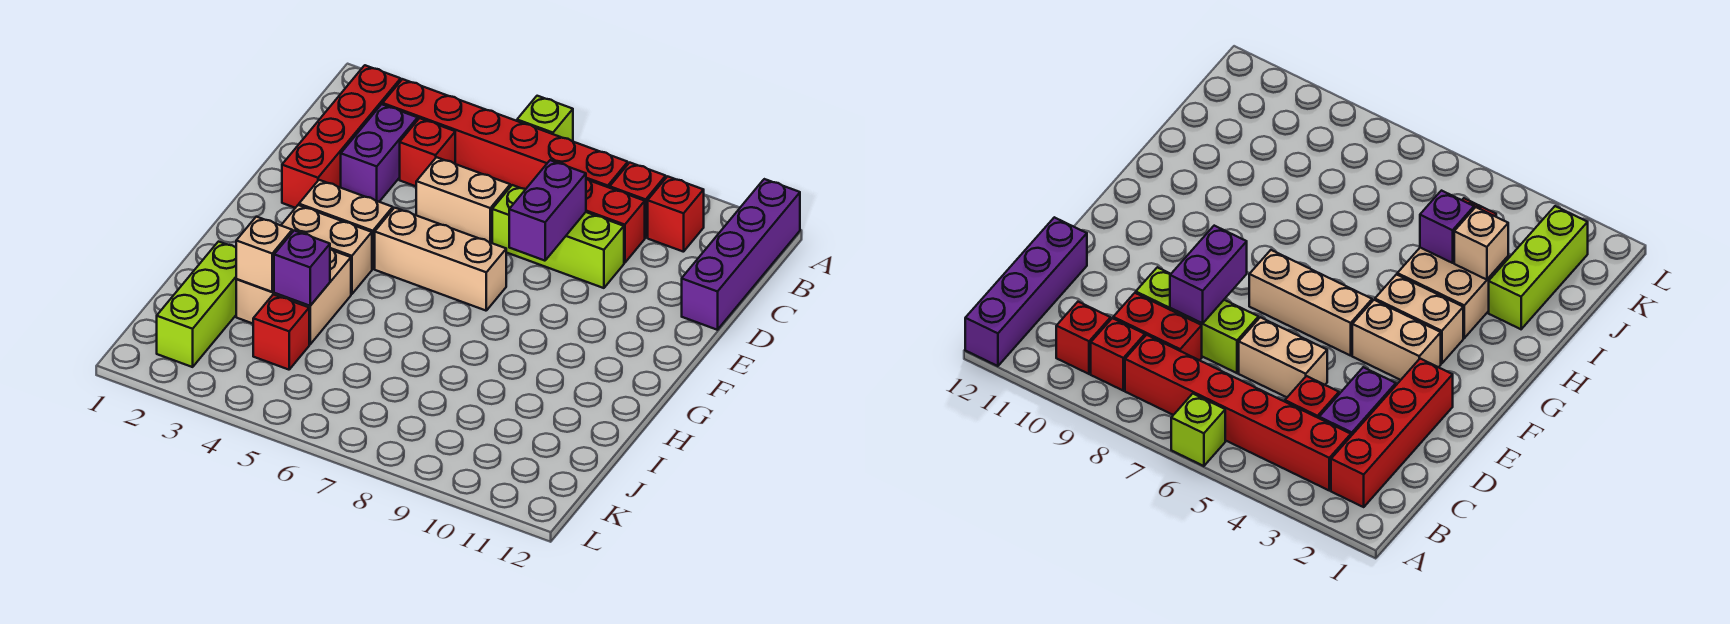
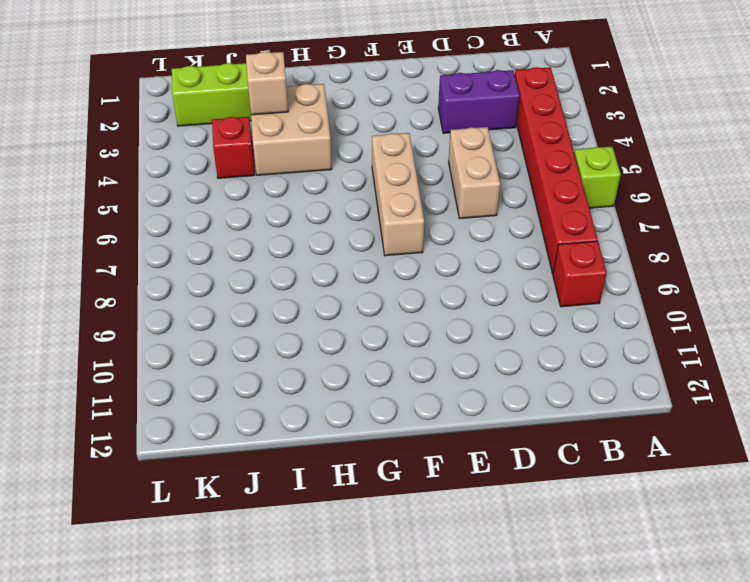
none -> purple brick A12:D12 level 1
none -> red brick B2:E2 level 1
none -> red brick B10 level 1

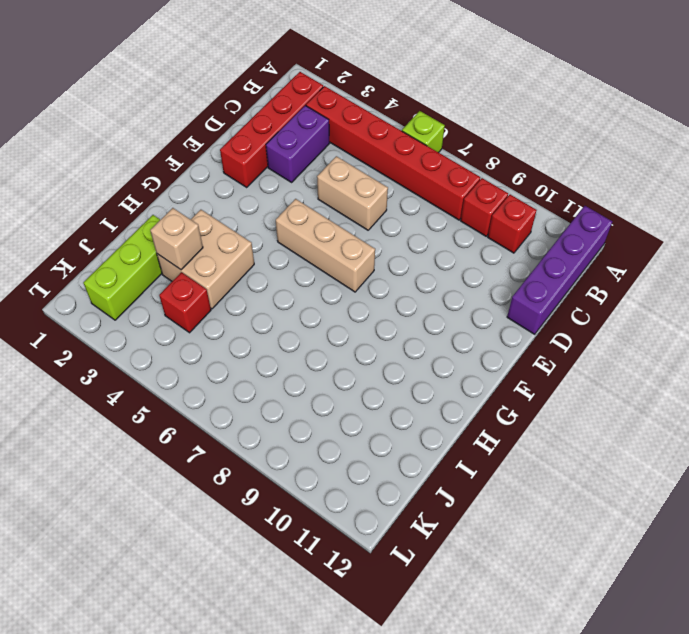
none -> red brick C4 level 1
none -> red brick C8:C9 level 1
none -> lime brick D7:D9 level 1

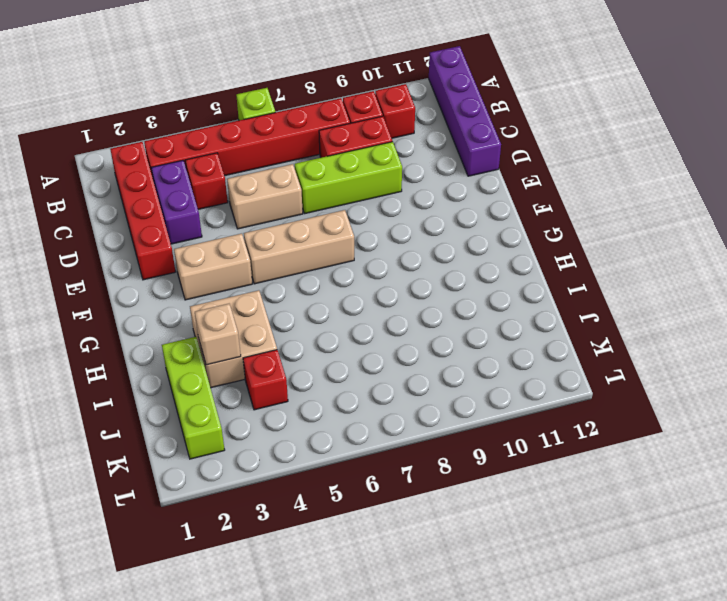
none -> tan brick G3:G4 level 1
none -> purple brick D8:E8 level 2
none -> purple brick I4 level 2

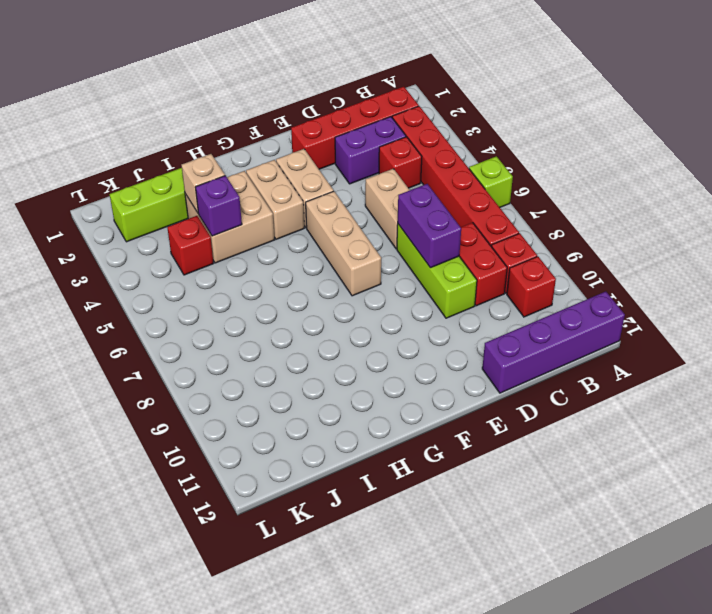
purple brick D7:D8 level 2 -> purple brick D8:E8 level 2

